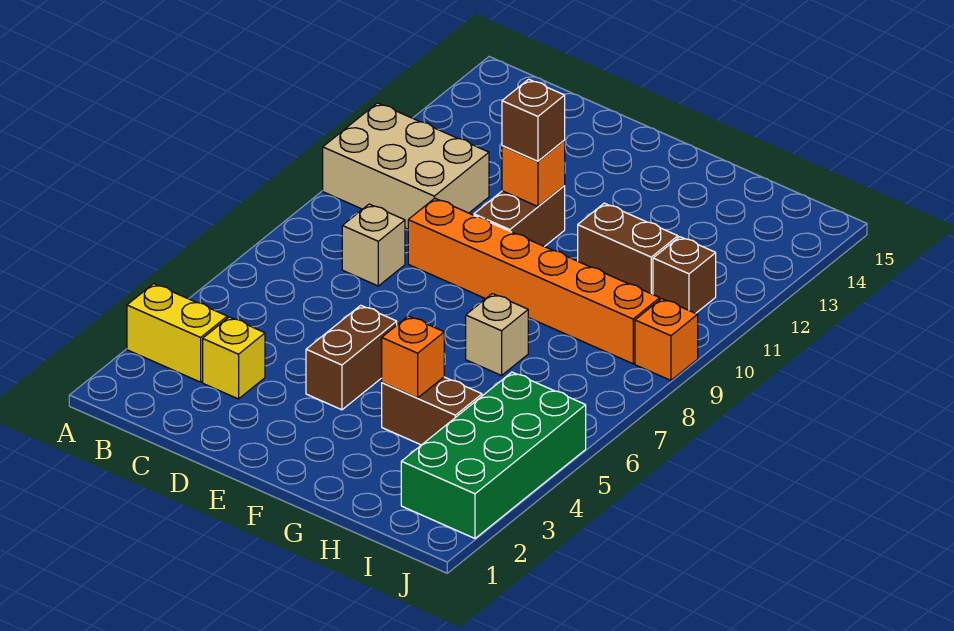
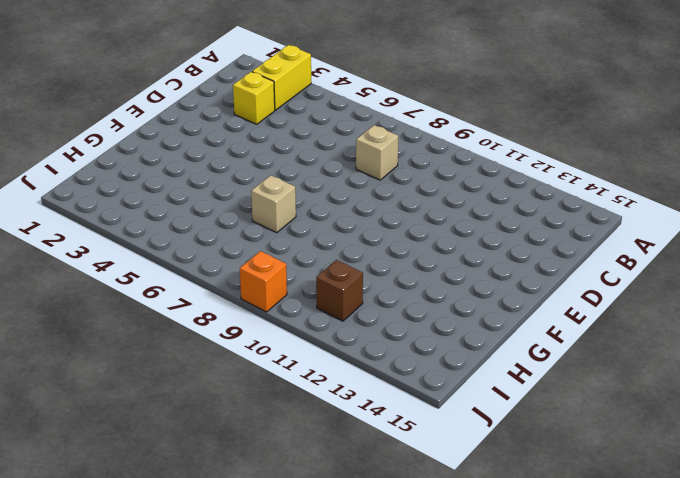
none -> tan brick A10:C11 level 1
none -> orange brick D9:I9 level 1
none -> brown brick E4:E5 level 1

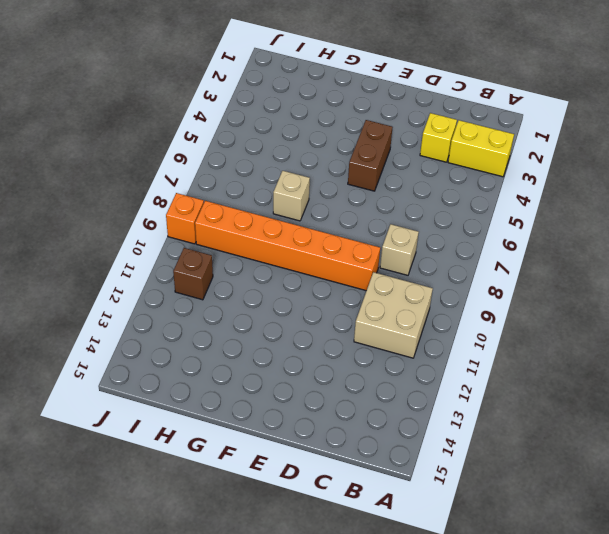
tan brick B10:C11 level 1 -> tan brick A10:C11 level 1
none -> brown brick E10:E11 level 1
none -> brown brick G4:H4 level 1
none -> brown brick G11:H11 level 1

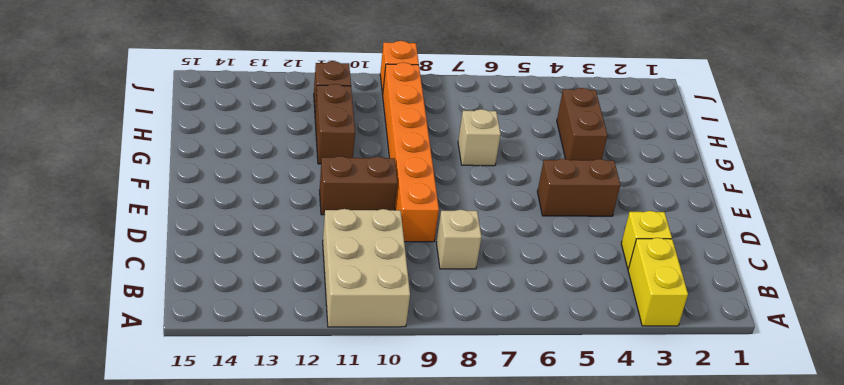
none -> green brick I2:J5 level 1
none -> orange brick E11 level 2
none -> orange brick G4 level 2

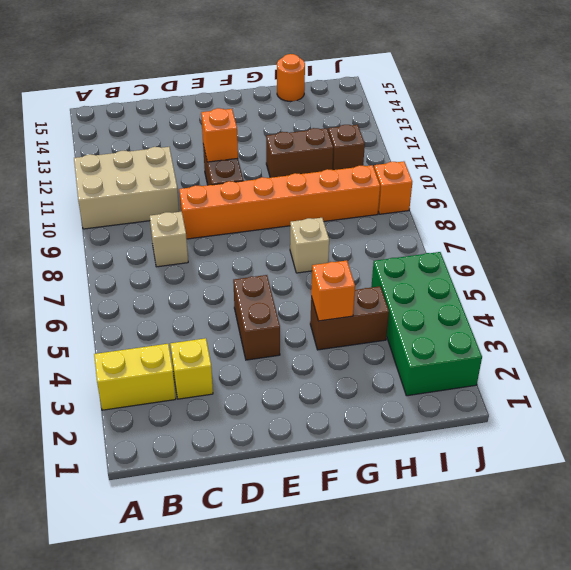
orange round brick H15 level 1 -> none
none -> brown brick E11 level 3

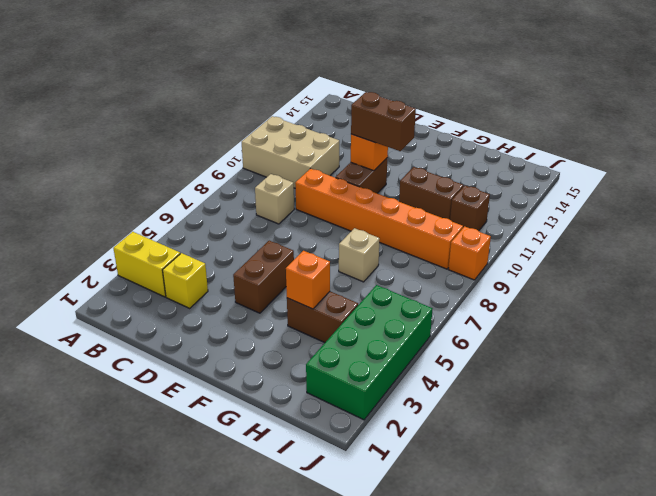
brown brick E11:F11 level 3 -> brown brick E11 level 3

